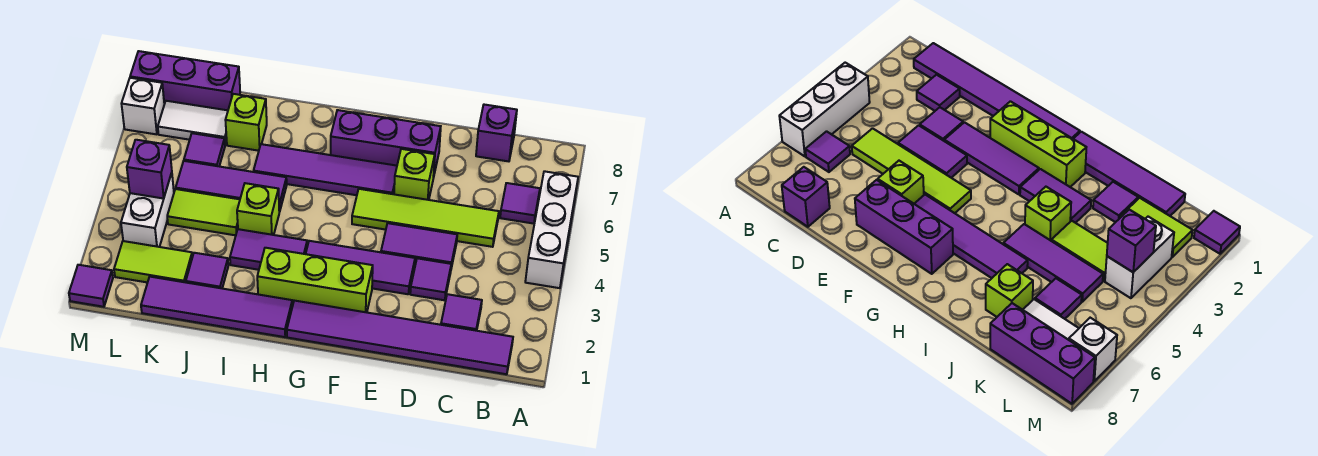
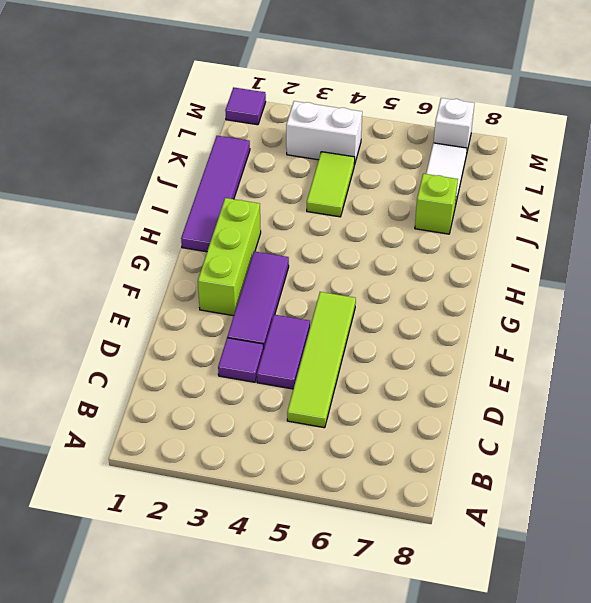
none -> white brick A4:A6 level 1
none -> purple tile B1:G1 level 1
none -> purple tile B6 level 1

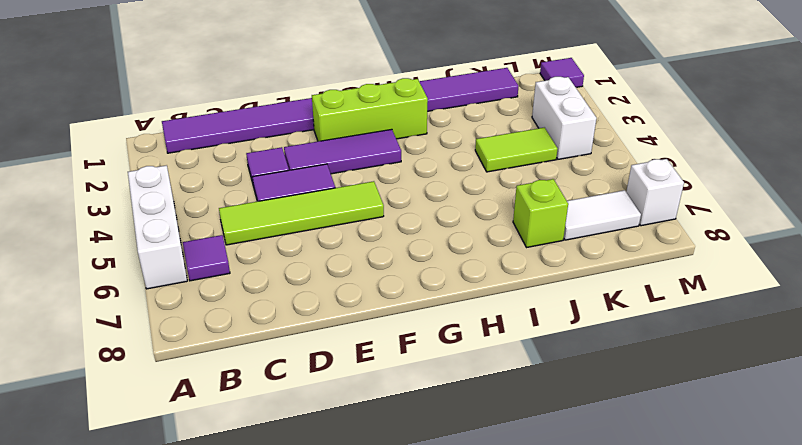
none -> purple tile C2 level 1
none -> purple brick C8 level 1
none -> lime brick E6 level 1

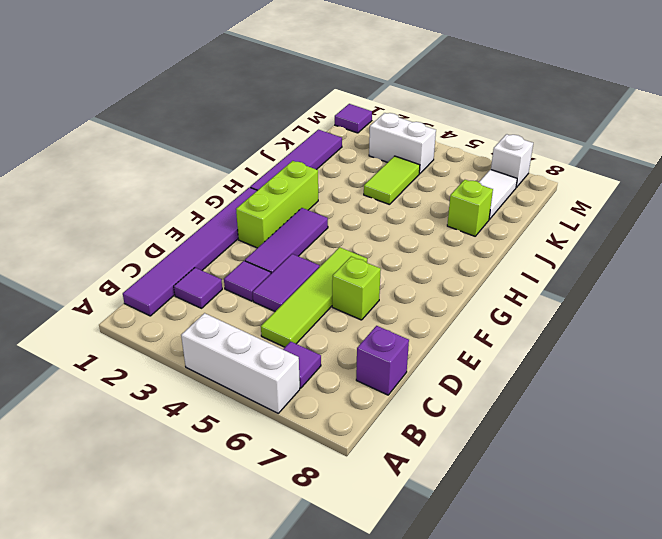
none -> purple brick E7:G7 level 1
none -> purple tile F6:I6 level 1
none -> purple tile H3:I3 level 1

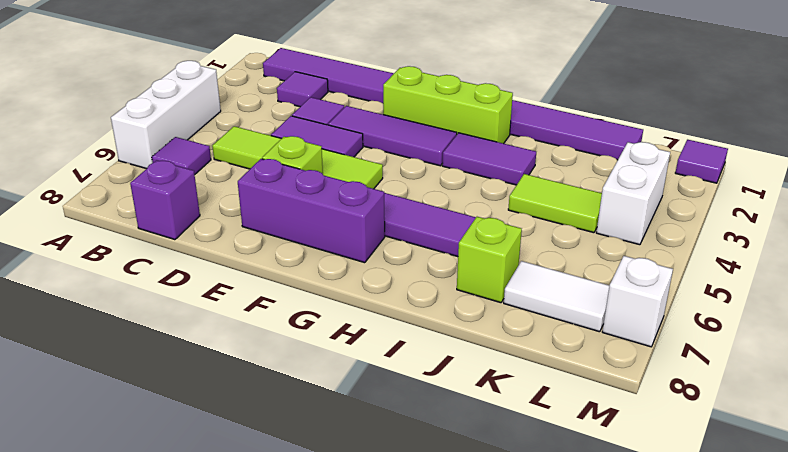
none -> lime brick I4 level 1
none -> purple tile I5:K5 level 1
none -> purple tile J2 level 1

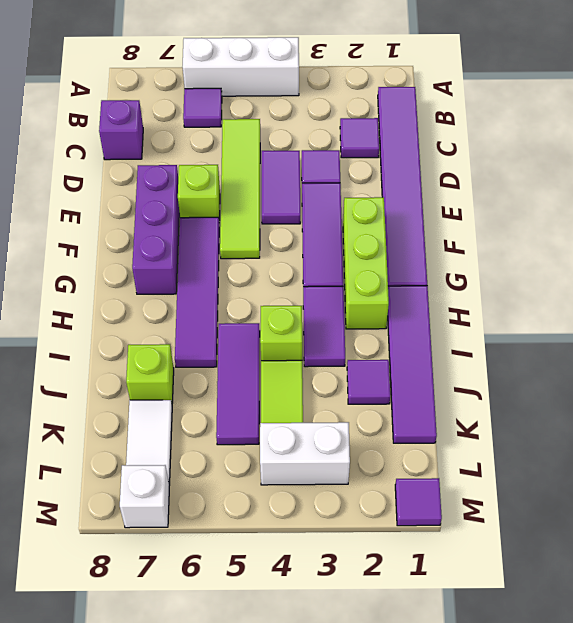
none -> lime tile K2:L2 level 1
none -> purple tile K6 level 1
none -> purple brick K8:M8 level 1

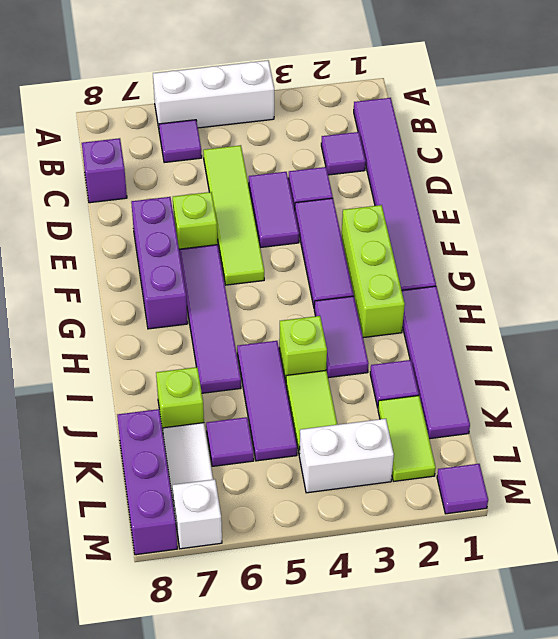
none -> purple brick L4 level 2

